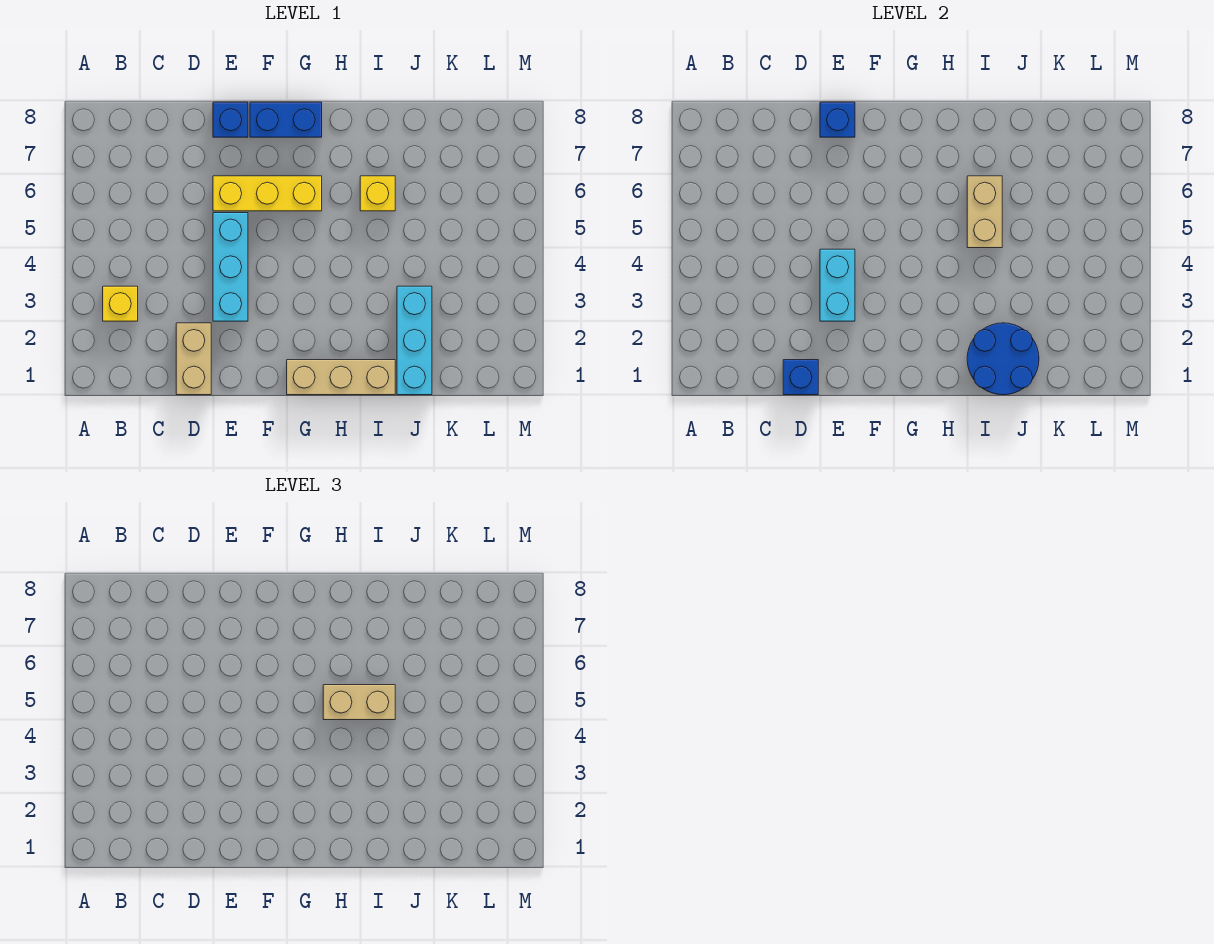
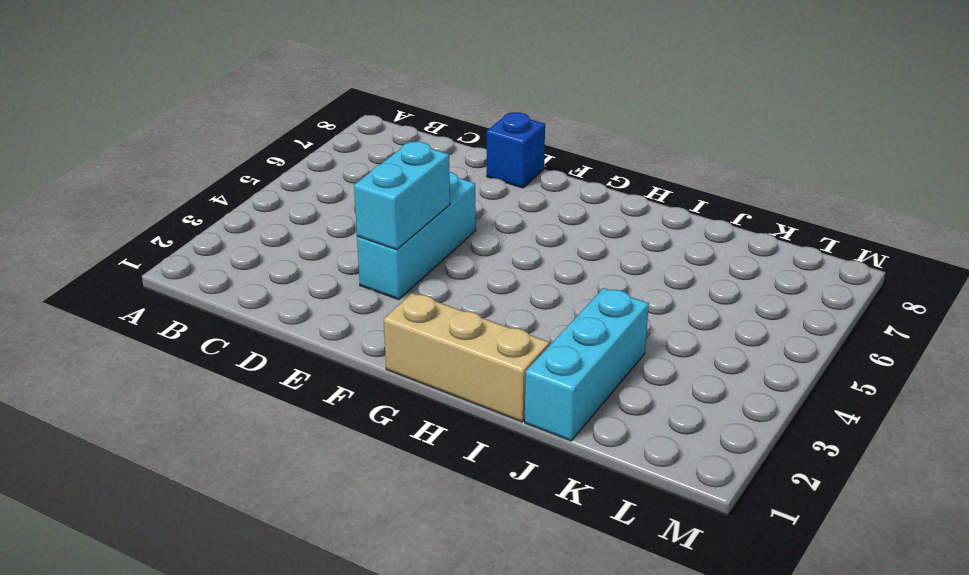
none -> yellow brick B3 level 1
none -> tan brick D1:D2 level 1
none -> yellow brick E6:G6 level 1

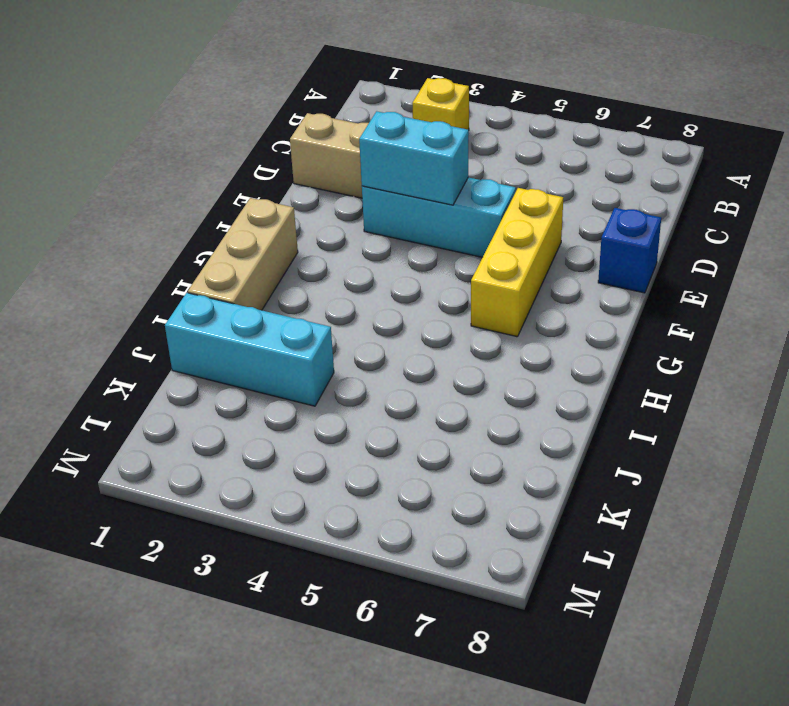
none -> blue brick F8:G8 level 1
none -> yellow brick I6 level 1
none -> blue brick D1 level 2

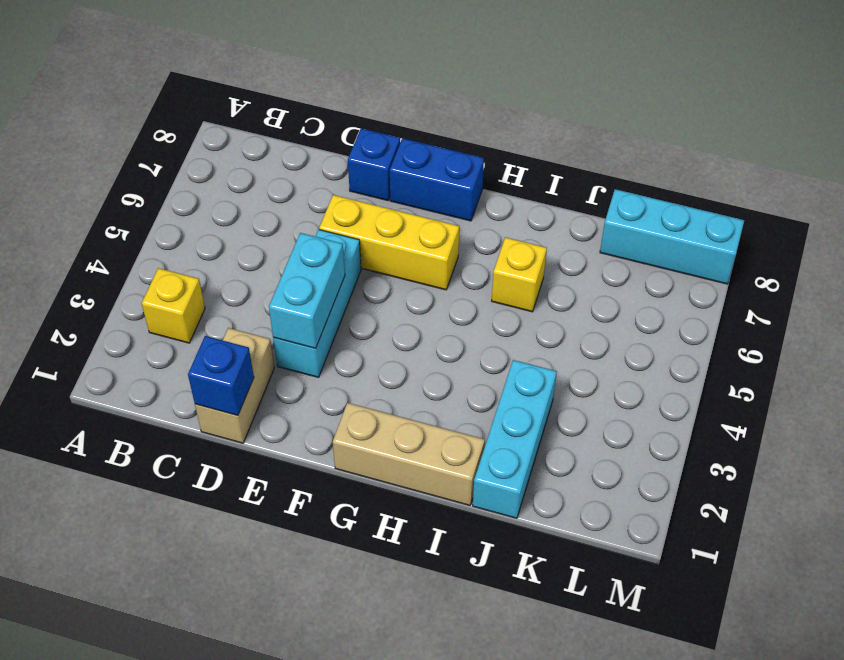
cyan brick K8:M8 level 1 -> none
none -> blue brick E8 level 2
none -> blue round brick I1:J2 level 2
none -> tan brick I5:I6 level 2

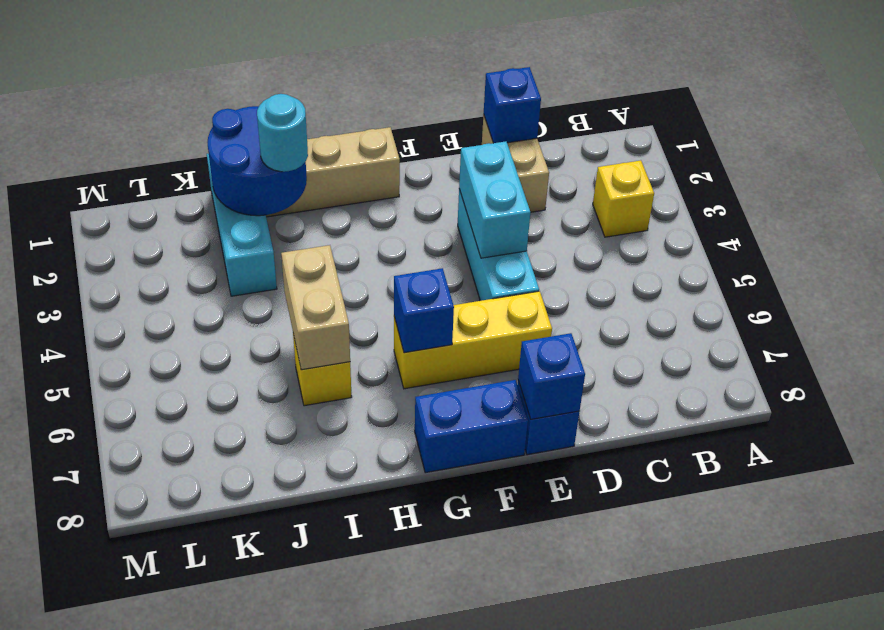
blue brick G6 level 2 -> none
cyan round brick I2 level 3 -> none
none -> tan brick H5:I5 level 3

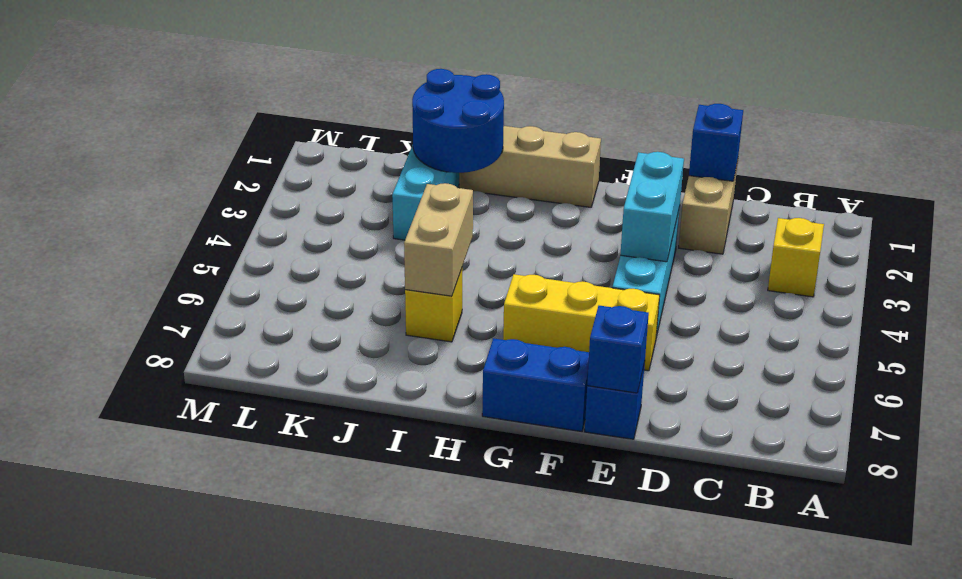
none -> tan brick H5:I5 level 3

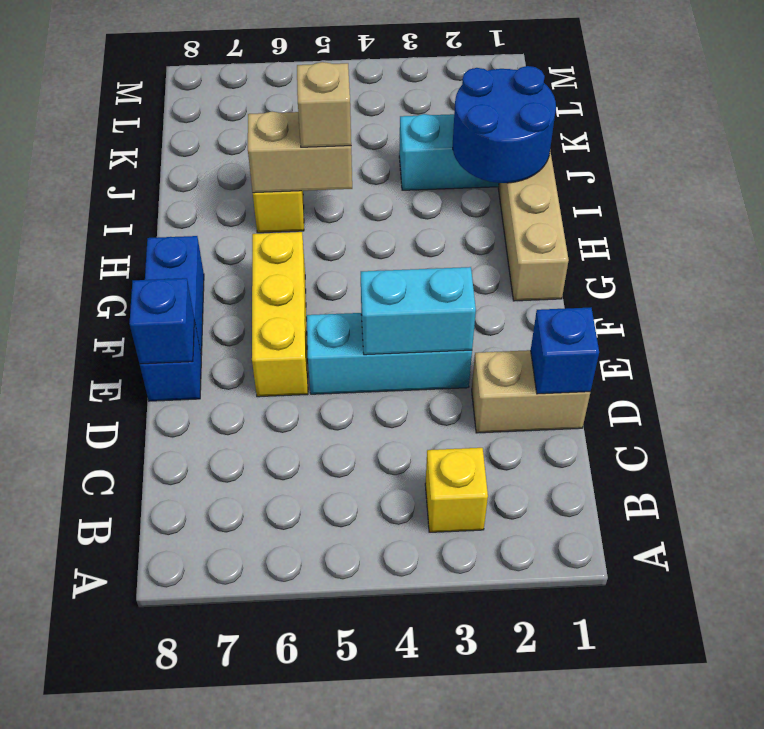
tan brick I5 level 3 -> tan brick H5:I5 level 3

